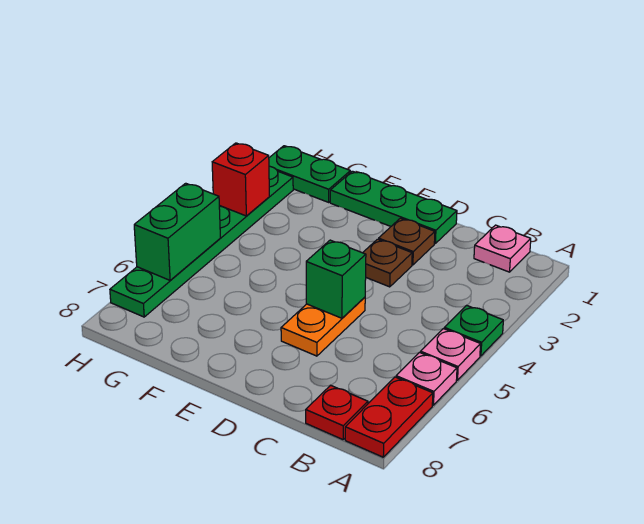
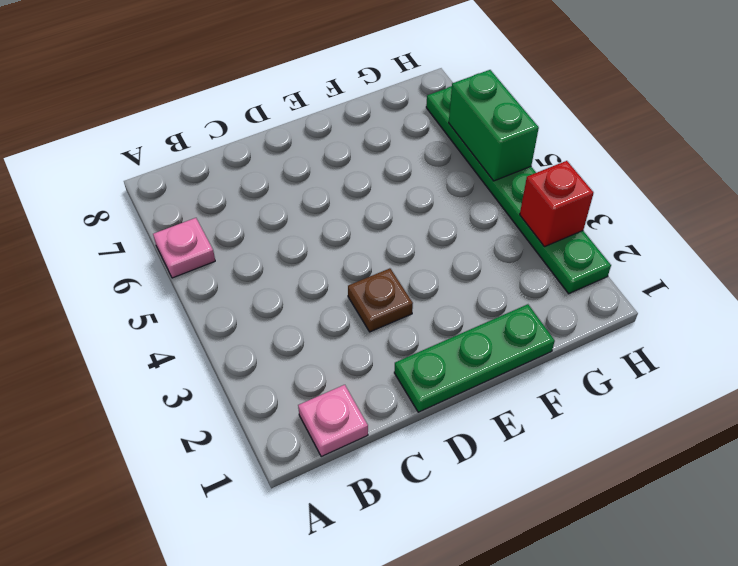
none -> green plate A4 level 1
none -> pink plate A5 level 1
none -> red plate A7:A8 level 1

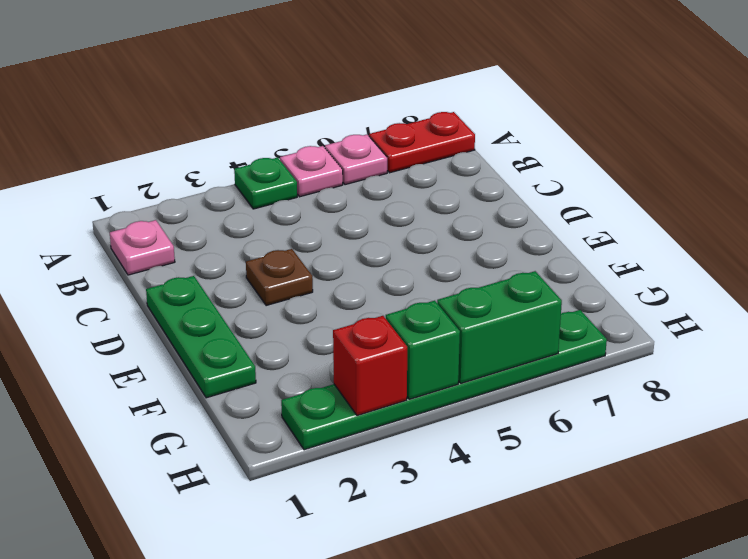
green brick H4 level 2 -> green brick D5 level 2
none -> red plate B8 level 1
none -> brown plate D2 level 1
none -> orange plate D5:D6 level 1

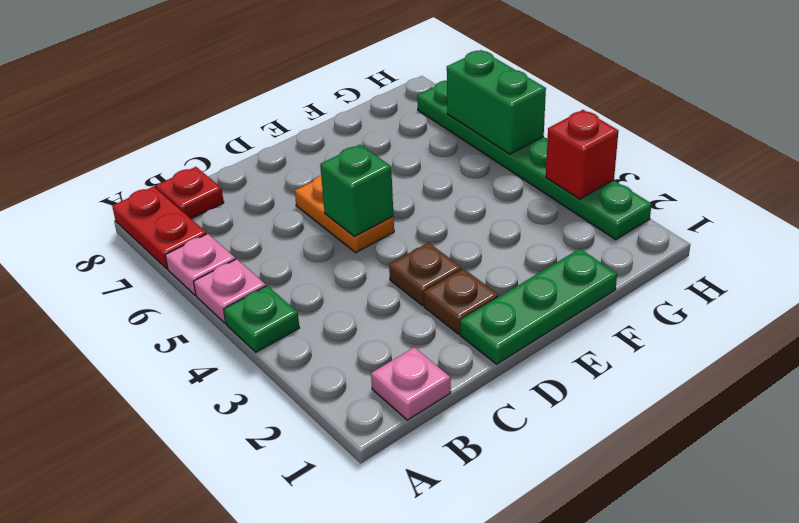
none -> green plate G1:H1 level 1

